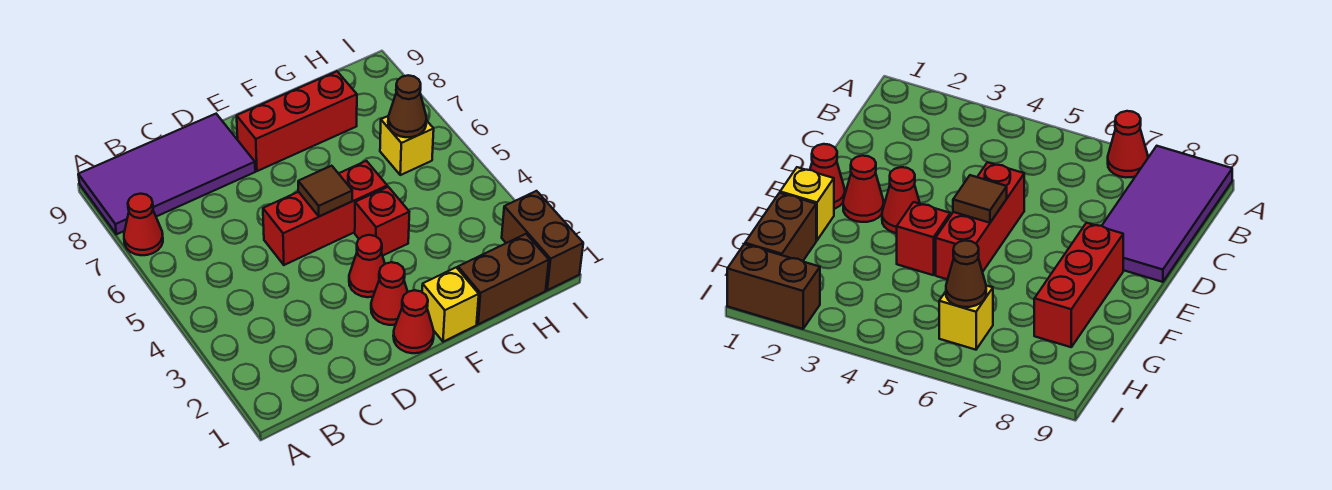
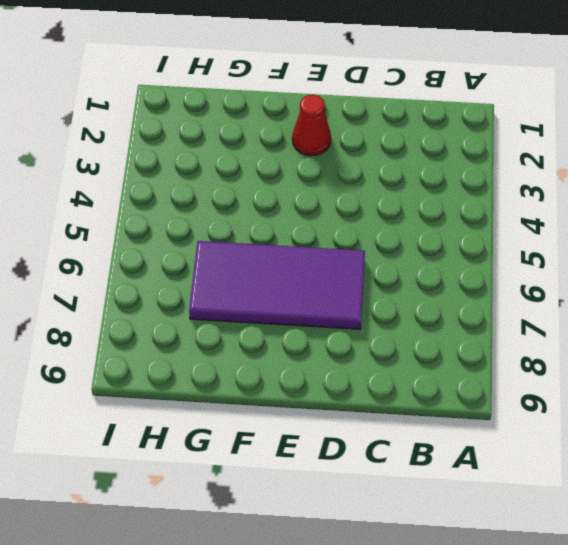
purple tile D6:G7 level 1 -> purple tile A8:D9 level 1
none -> red cone A7 level 1
none -> red brick D5:F5 level 1
none -> red cone E1 level 1

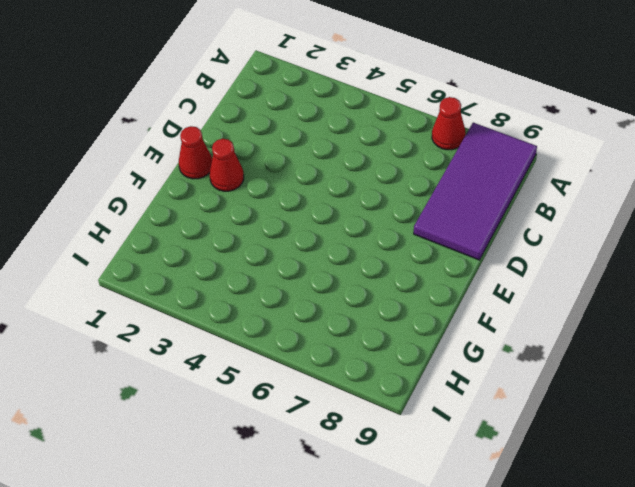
none -> red brick D5:F5 level 1
none -> red cone E3 level 1
none -> red brick E8:G8 level 1

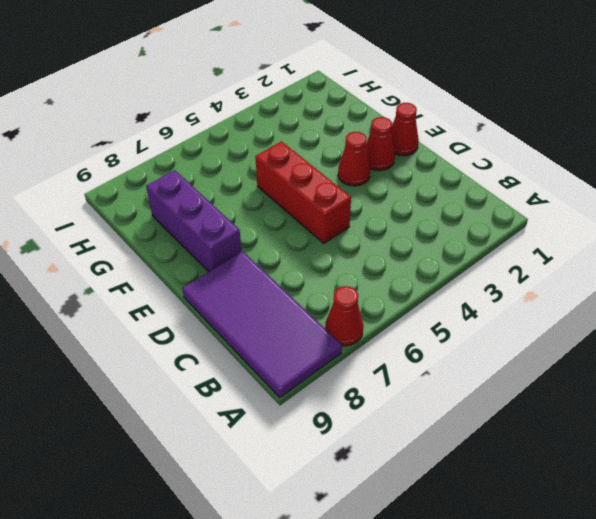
purple brick E8:G8 level 1 -> red brick E8:G8 level 1
none -> yellow brick F1 level 1
none -> red brick F4 level 1
none -> brown brick G1:H1 level 1

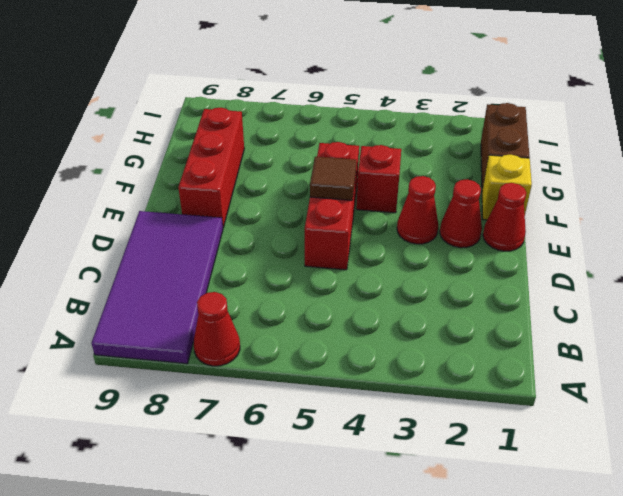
none -> yellow brick H6 level 1
none -> brown brick I1:I2 level 1
none -> brown cone H6 level 2

